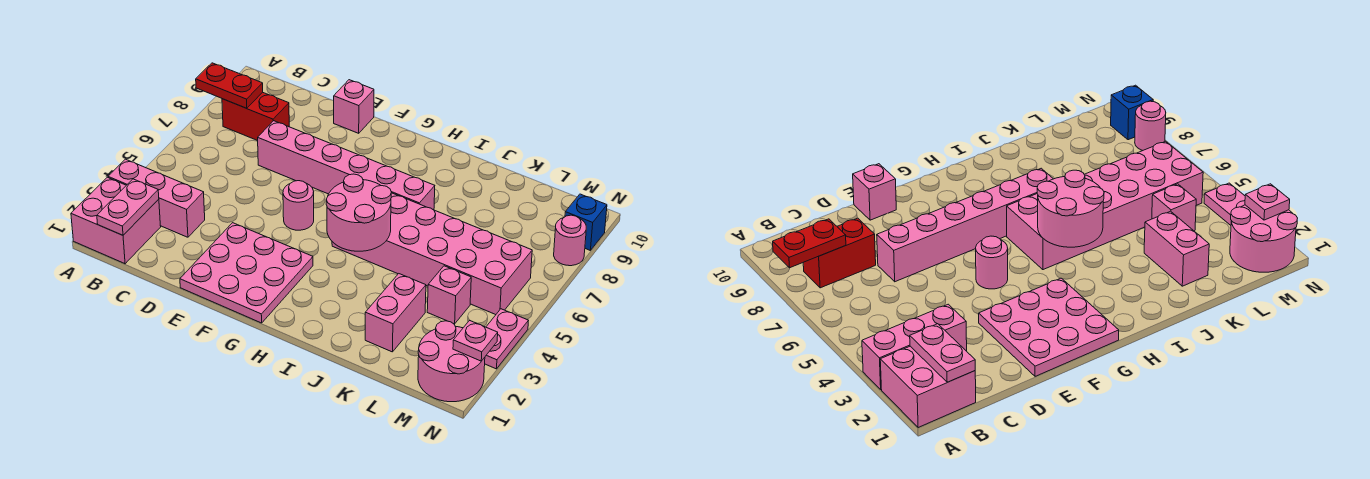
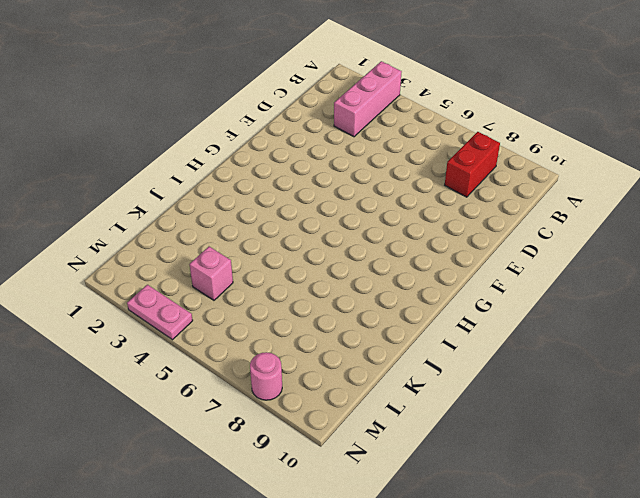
none -> pink brick A1:B2 level 1
none -> pink brick D7:I7 level 1
none -> pink plate E1:G3 level 1

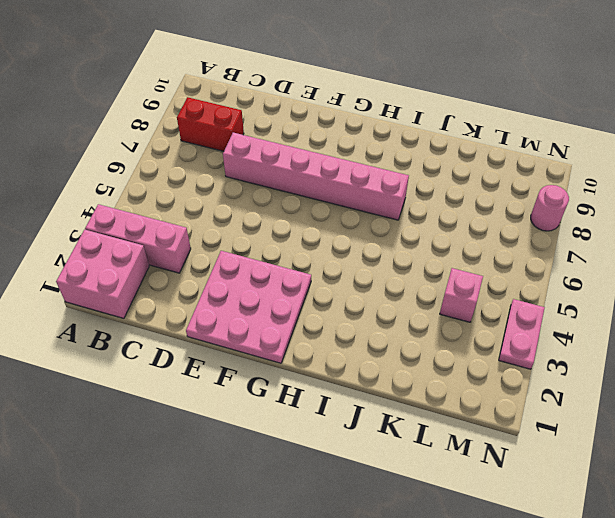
none -> pink brick E10 level 1
none -> pink round brick F5 level 1
none -> pink brick H5:M6 level 1

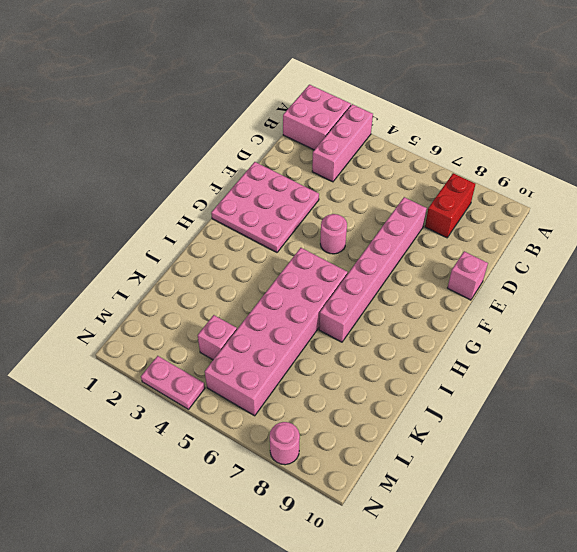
none -> pink brick K2:K3 level 1
none -> pink round brick M1:N2 level 1
none -> blue brick N9 level 1

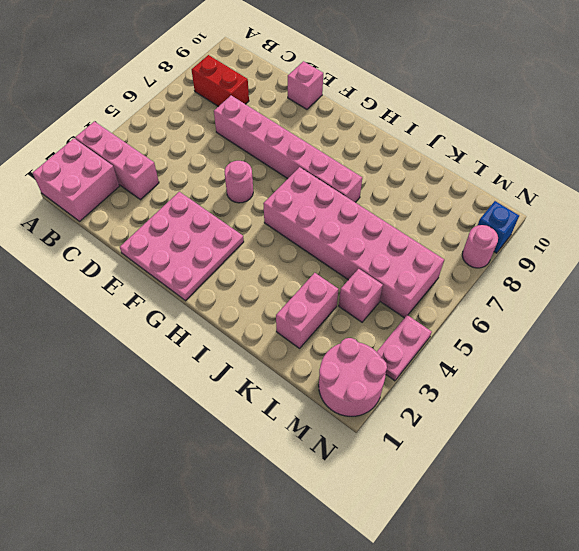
none -> red plate A8:B8 level 2
none -> pink plate B1:B2 level 2
none -> pink round brick H4:I5 level 2

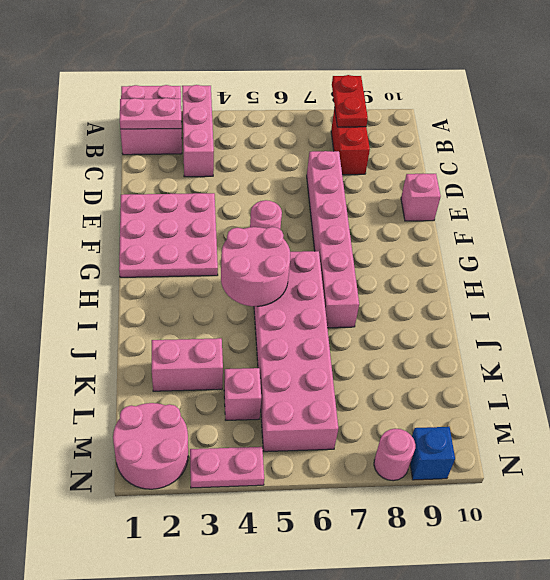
none -> pink plate N2 level 2

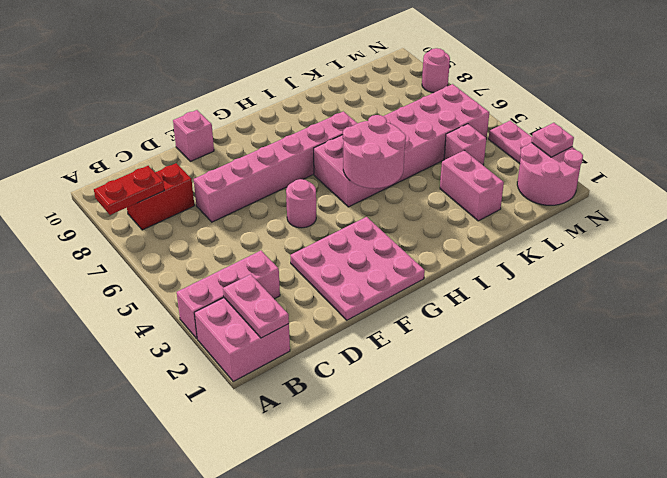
none -> blue brick N9 level 1

